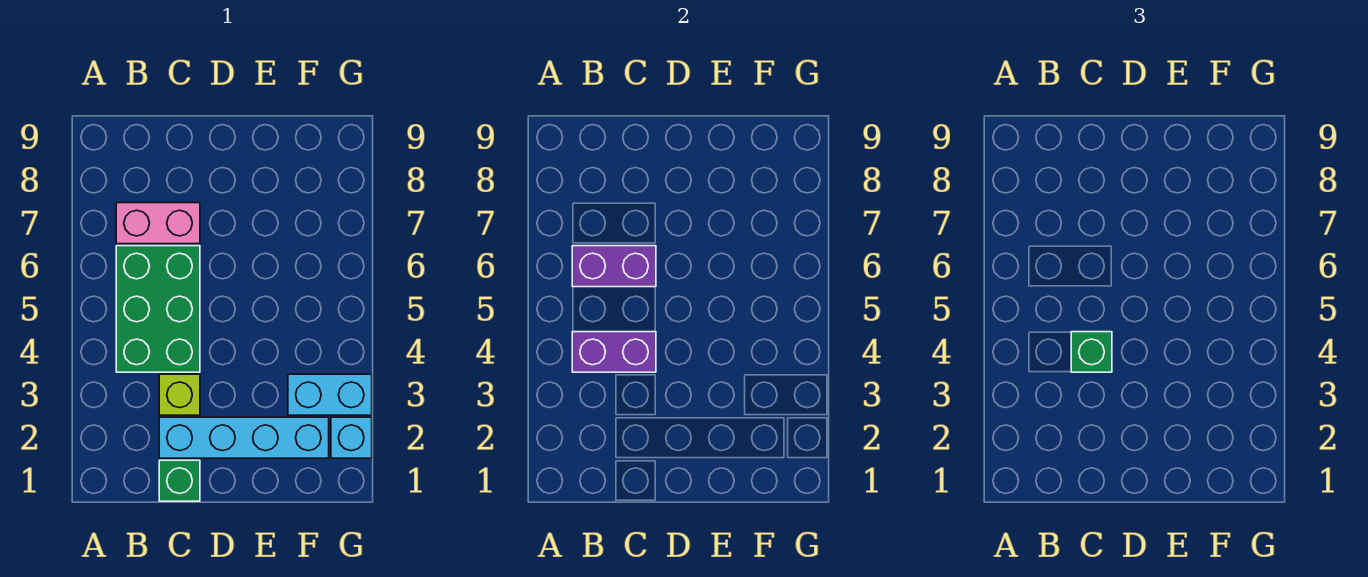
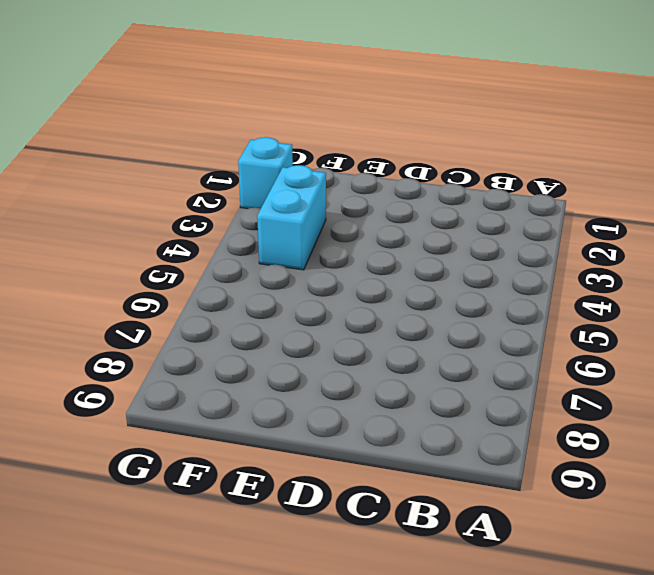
cyan brick F3:F4 level 1 -> cyan brick F3:G3 level 1
none -> green brick B4:C6 level 1
none -> pink brick B7:C7 level 1

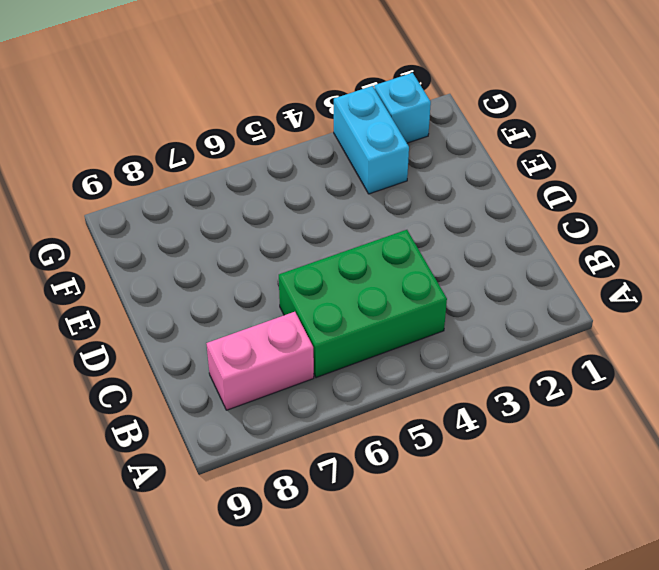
pink brick B7:B8 level 1 -> pink brick B7:C7 level 1
none -> green brick C1 level 1
none -> cyan brick C2:F2 level 1

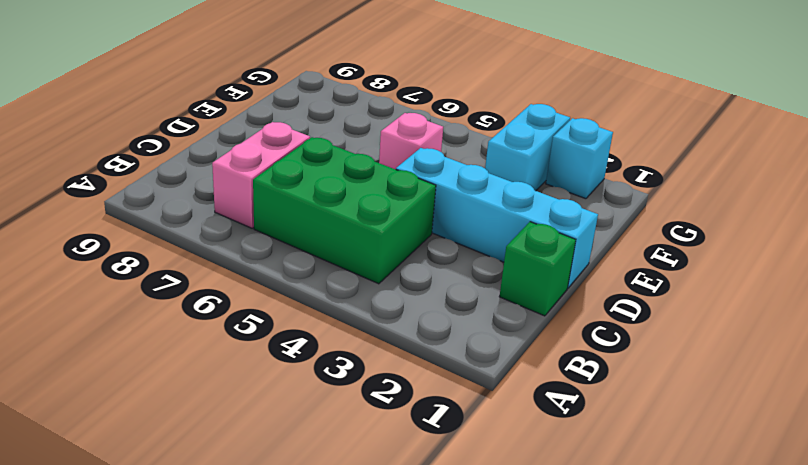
cyan brick D1:D4 level 1 -> cyan brick C2:F2 level 1
pink brick E5 level 1 -> none
none -> lime brick C3 level 1
none -> purple brick B4:C4 level 2

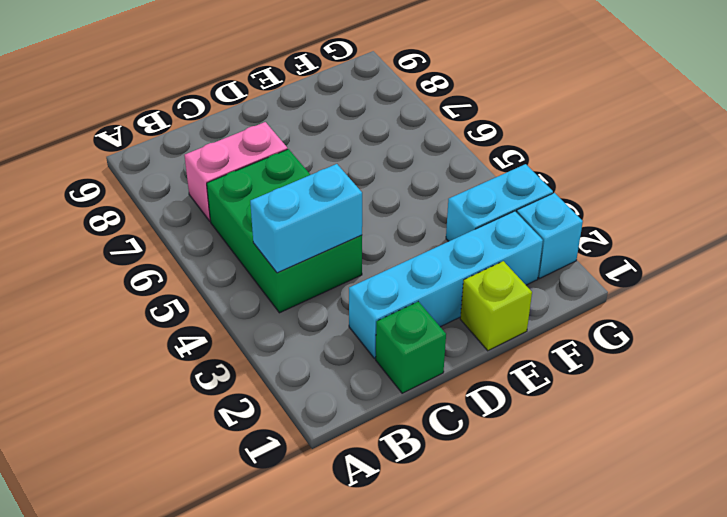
cyan brick B4:C4 level 2 -> purple brick B4:C4 level 2
lime brick E1 level 1 -> lime brick C3 level 1
none -> purple brick B6:C6 level 2
none -> green brick C4 level 3

